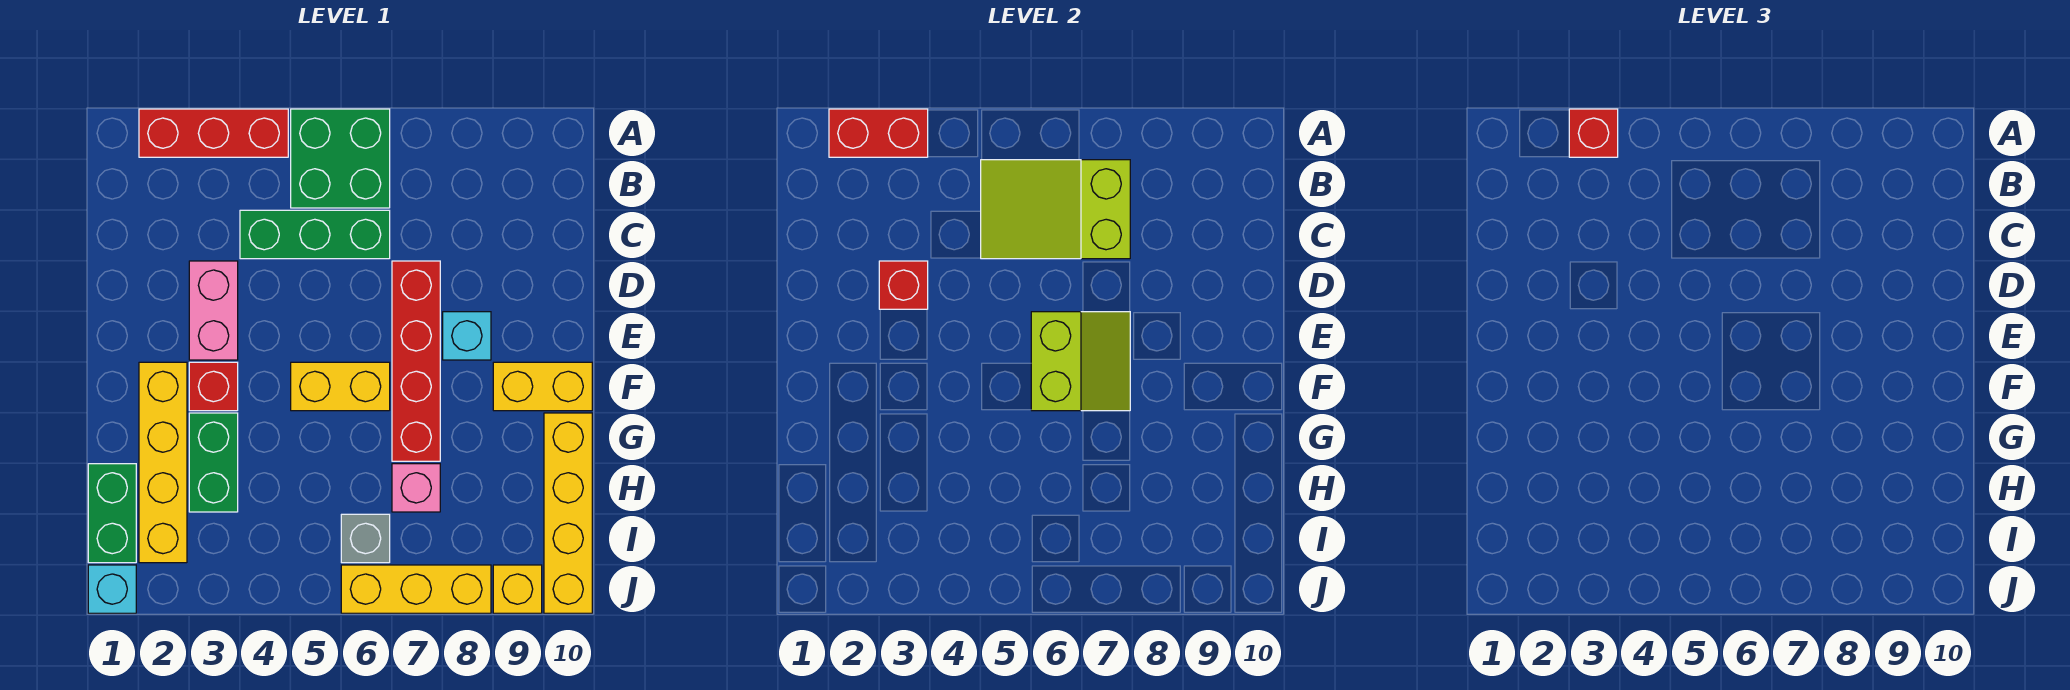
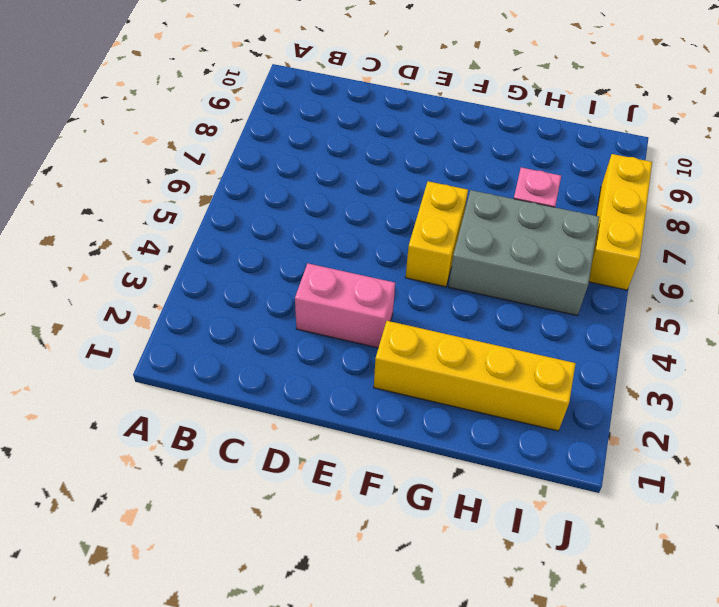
grey brick G5:I6 level 1 -> grey brick I6 level 1
none -> red brick A2:A4 level 1
none -> green brick A5:B6 level 1
none -> green brick C4:C6 level 1

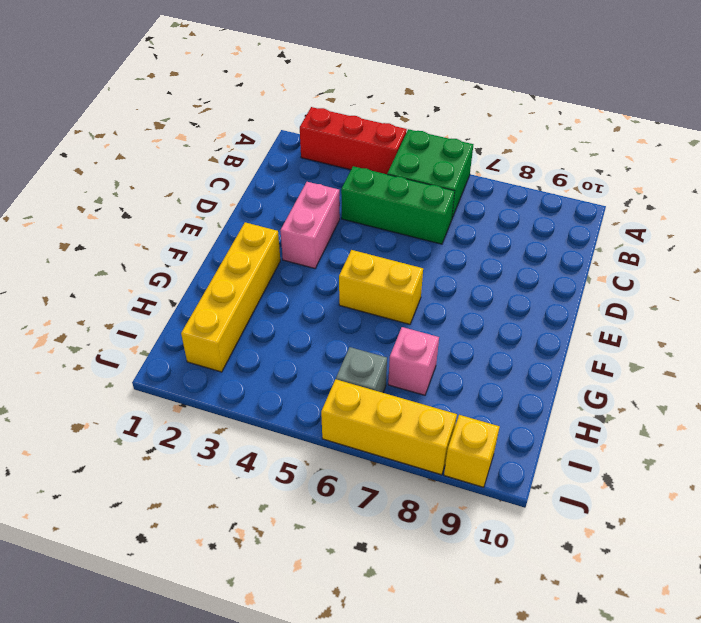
none -> red brick D7:G7 level 1
none -> cyan brick E8 level 1
none -> red brick F3 level 1

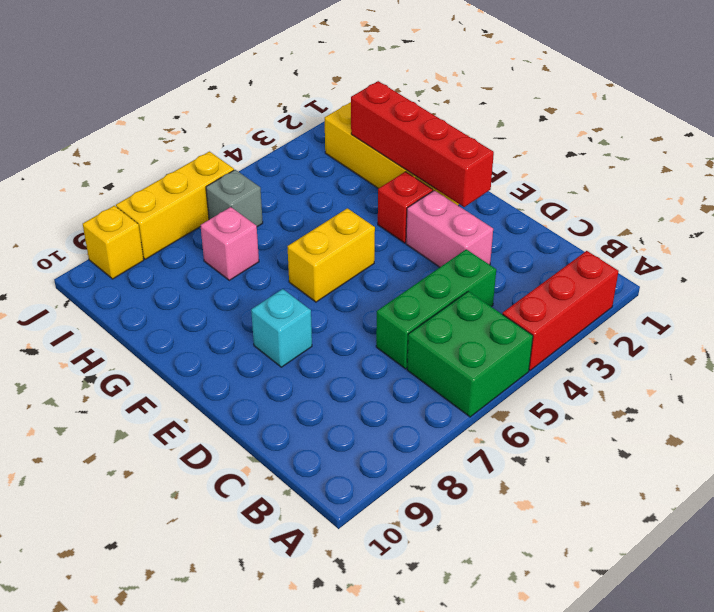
red brick E2:H2 level 2 -> red brick D7:G7 level 1
none -> yellow brick F9:F10 level 1
none -> green brick G3:H3 level 1
none -> yellow brick G10:J10 level 1

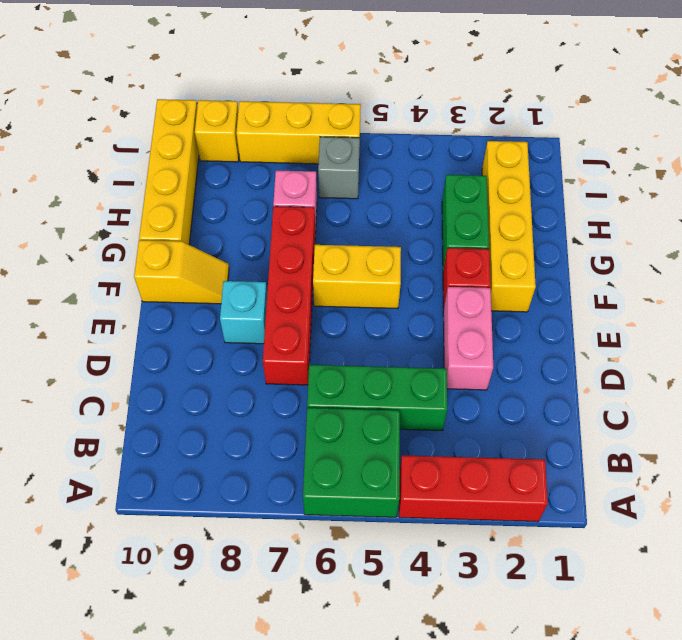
yellow slope F9:F10 level 1 top 10 -> yellow brick F9:F10 level 1
none -> green brick H1:I1 level 1
none -> cyan brick J1 level 1
none -> red brick A2:A3 level 2

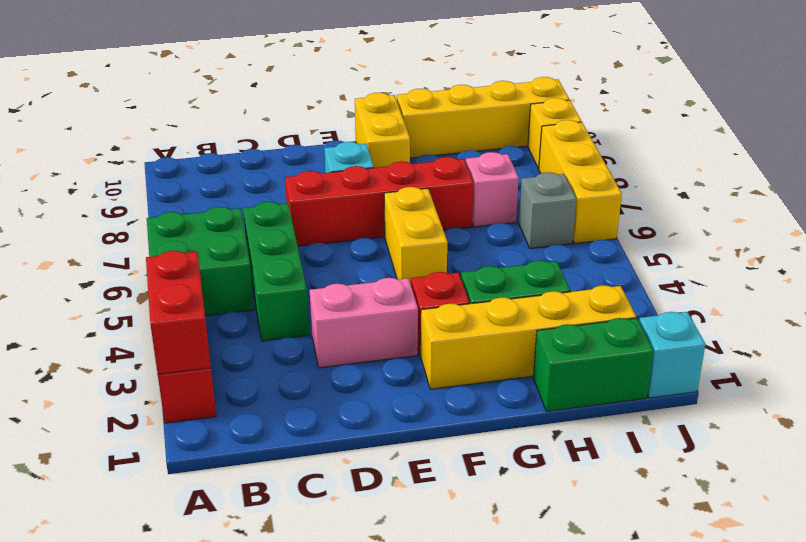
none -> lime slope B5:C7 level 2 top 7
none -> red brick D3 level 2
none -> lime slope E6:F7 level 2 top 6

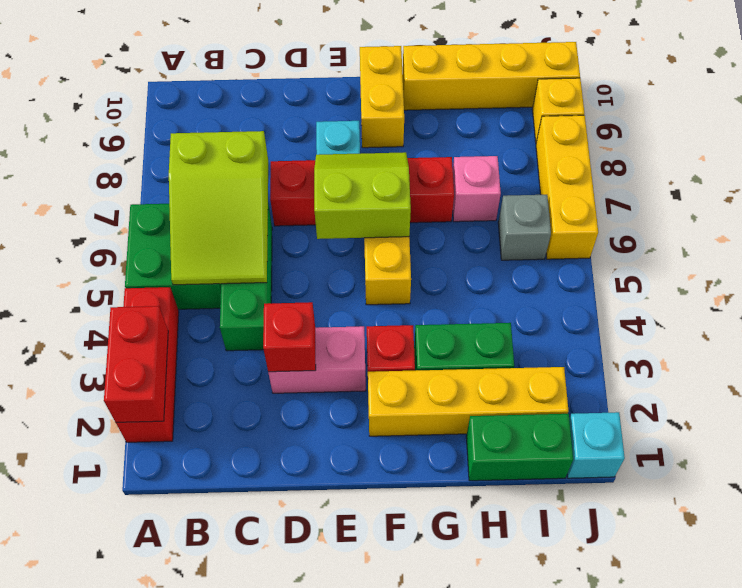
none -> red brick A3 level 3

